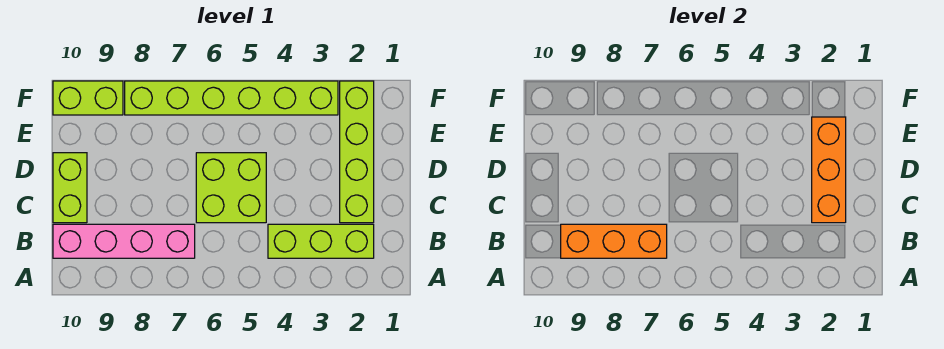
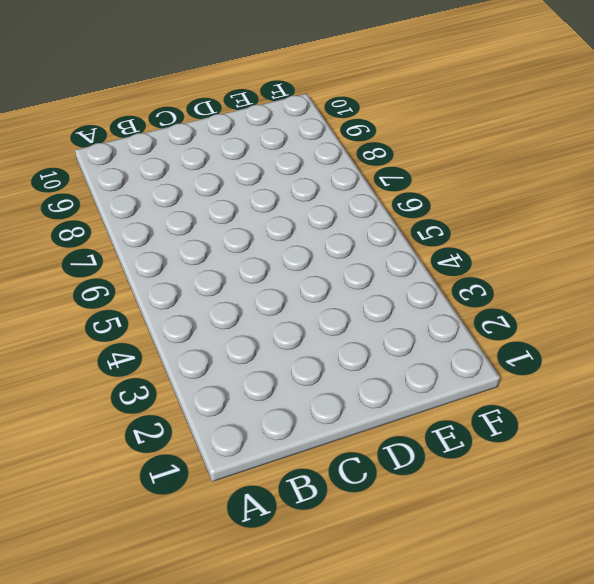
none -> lime brick B2:B4 level 1
none -> pink brick B7:B10 level 1

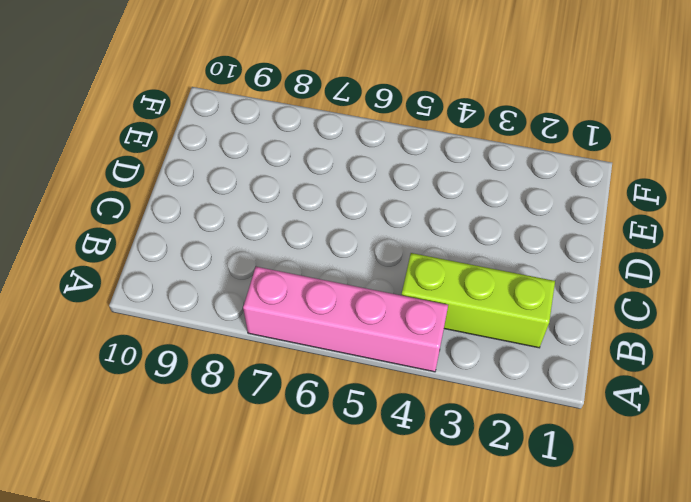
pink brick A4:A7 level 1 -> pink brick B7:B10 level 1
none -> lime brick C2:F2 level 1
none -> lime brick C5:D6 level 1

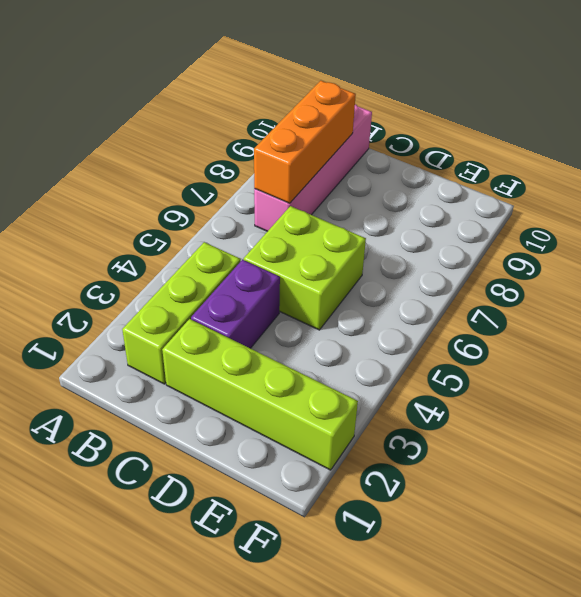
purple brick C3:C4 level 1 -> none
none -> lime brick C10:D10 level 1
none -> lime brick F3:F8 level 1

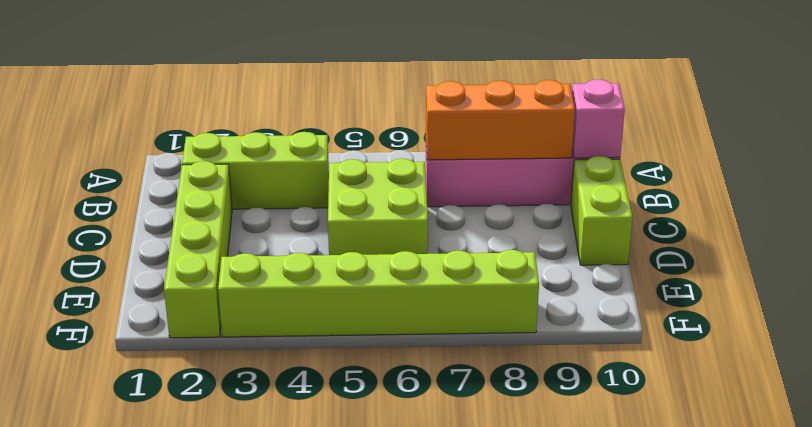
pink brick B10 level 2 -> none
none -> lime brick F9:F10 level 1
none -> orange brick C2:E2 level 2

